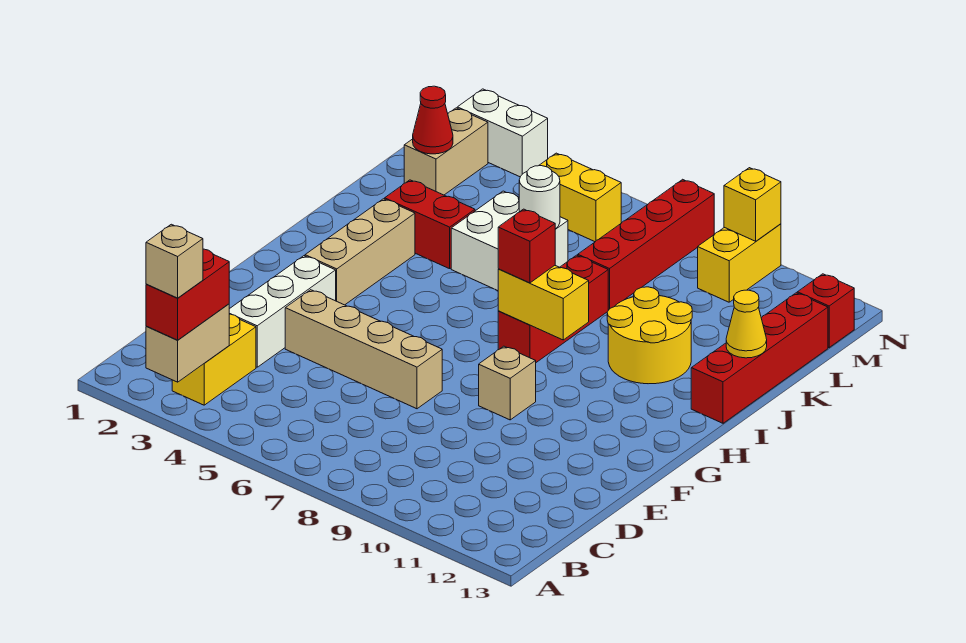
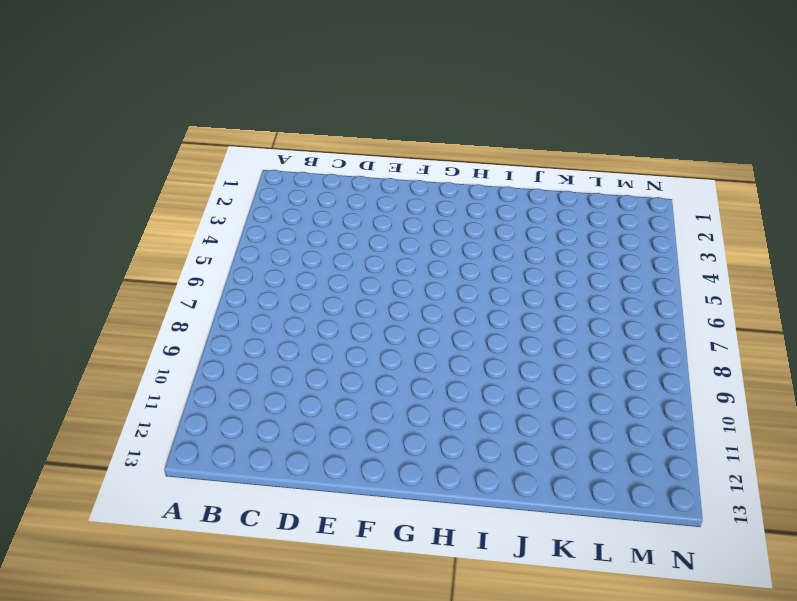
none -> yellow brick B3:C3 level 1
none -> white brick D3:F3 level 1
none -> tan brick E4:E7 level 1

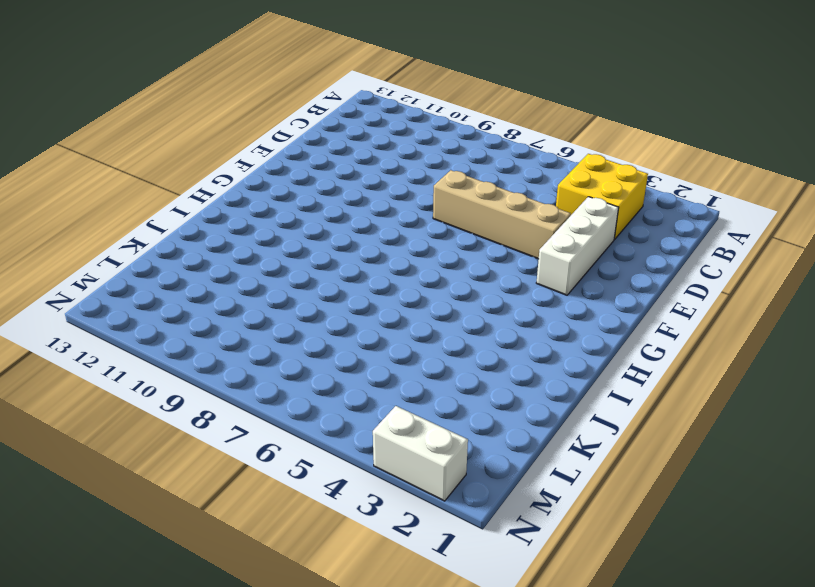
yellow brick B3:C4 level 1 -> yellow brick B3:C3 level 1
none -> tan brick F9 level 1
none -> tan brick G3:I3 level 1
none -> red brick H8:J8 level 1

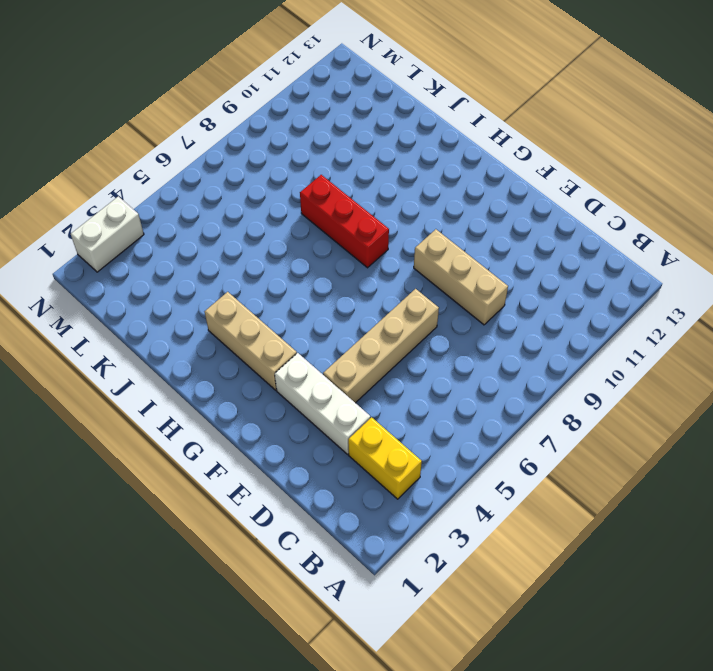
tan brick D9:F9 level 1 -> tan brick F9 level 1
none -> yellow round brick I10:J11 level 1
none -> red brick I13:L13 level 1
none -> red brick J3:J4 level 1

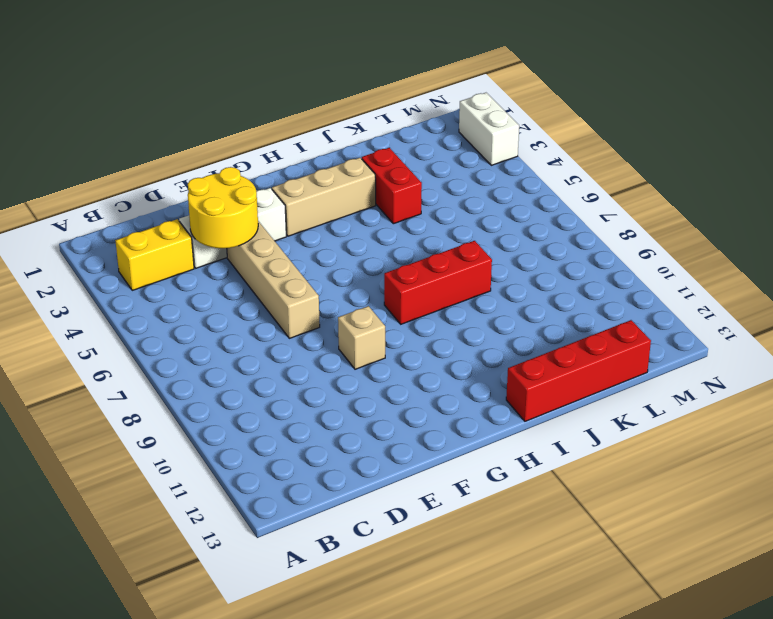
yellow round brick D3:E4 level 2 -> yellow round brick I10:J11 level 1
none -> white brick J5:K6 level 1
none -> red brick K8:N8 level 1
none -> tan brick L2:M2 level 1

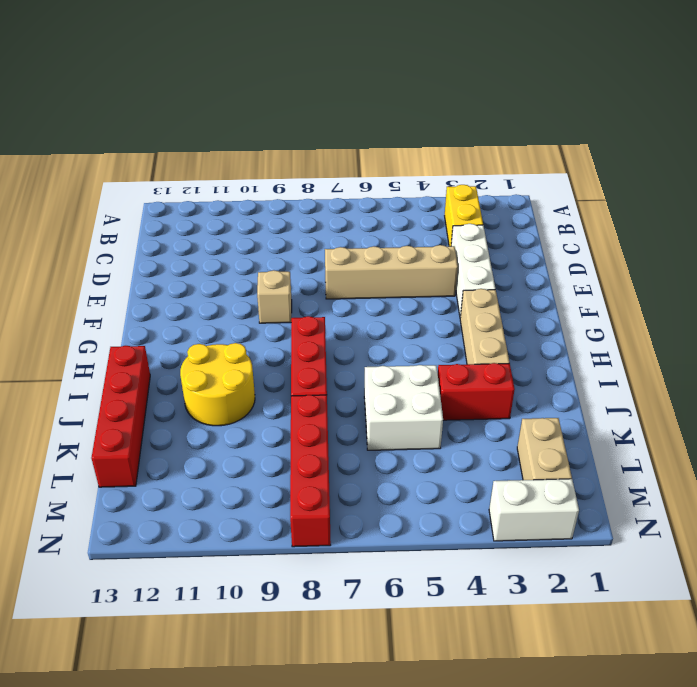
none -> yellow brick M5:M6 level 1
none -> yellow brick M10:N10 level 1
none -> red brick M13 level 1

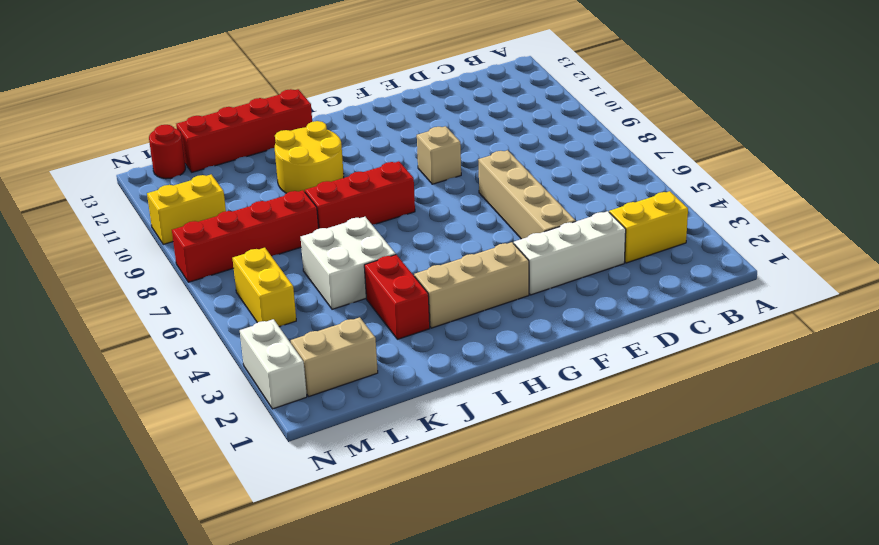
red round brick M13 level 1 -> red brick M13 level 1
none -> tan brick A3:B3 level 2
none -> yellow brick H8:H9 level 2
none -> yellow cone J13 level 2

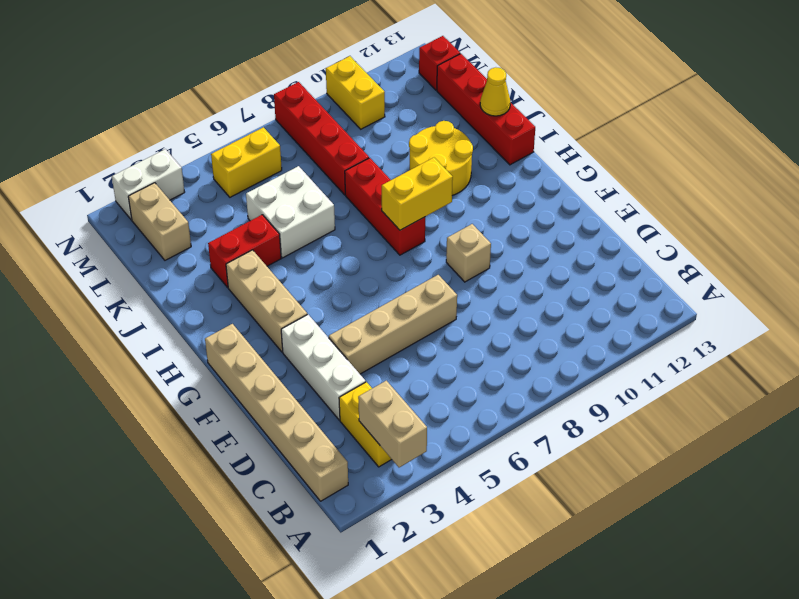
tan brick B1:G1 level 1 -> none
none -> white round brick K6 level 2
none -> red cone L2 level 2
none -> yellow brick N10 level 2

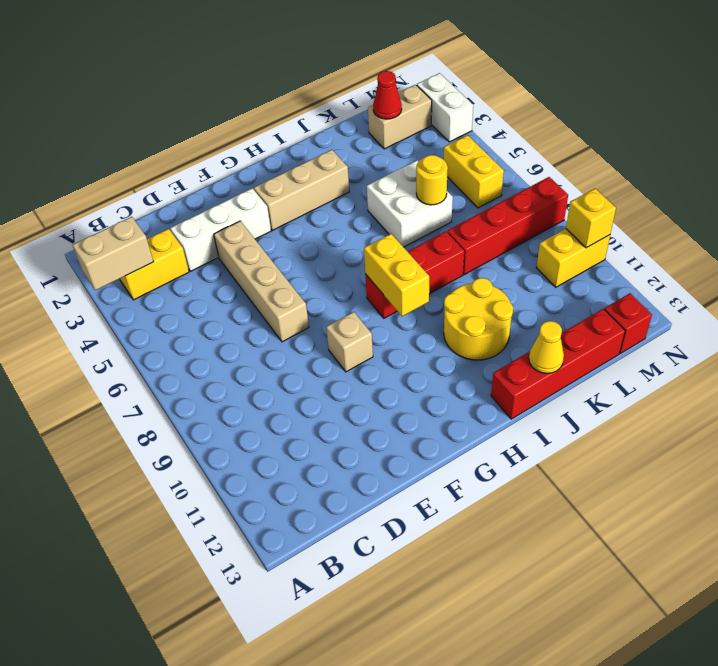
yellow round brick K6 level 2 -> white round brick K6 level 2
none -> red brick J3:J4 level 1
none -> red brick A3:B3 level 3
none -> red brick H8 level 3

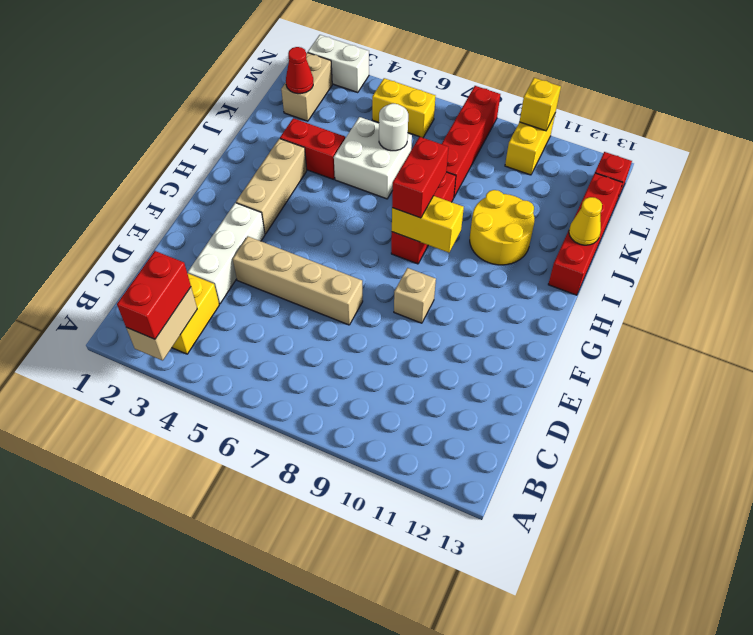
red brick H8:I8 level 3 -> red brick H8 level 3
none -> tan brick A3 level 4

